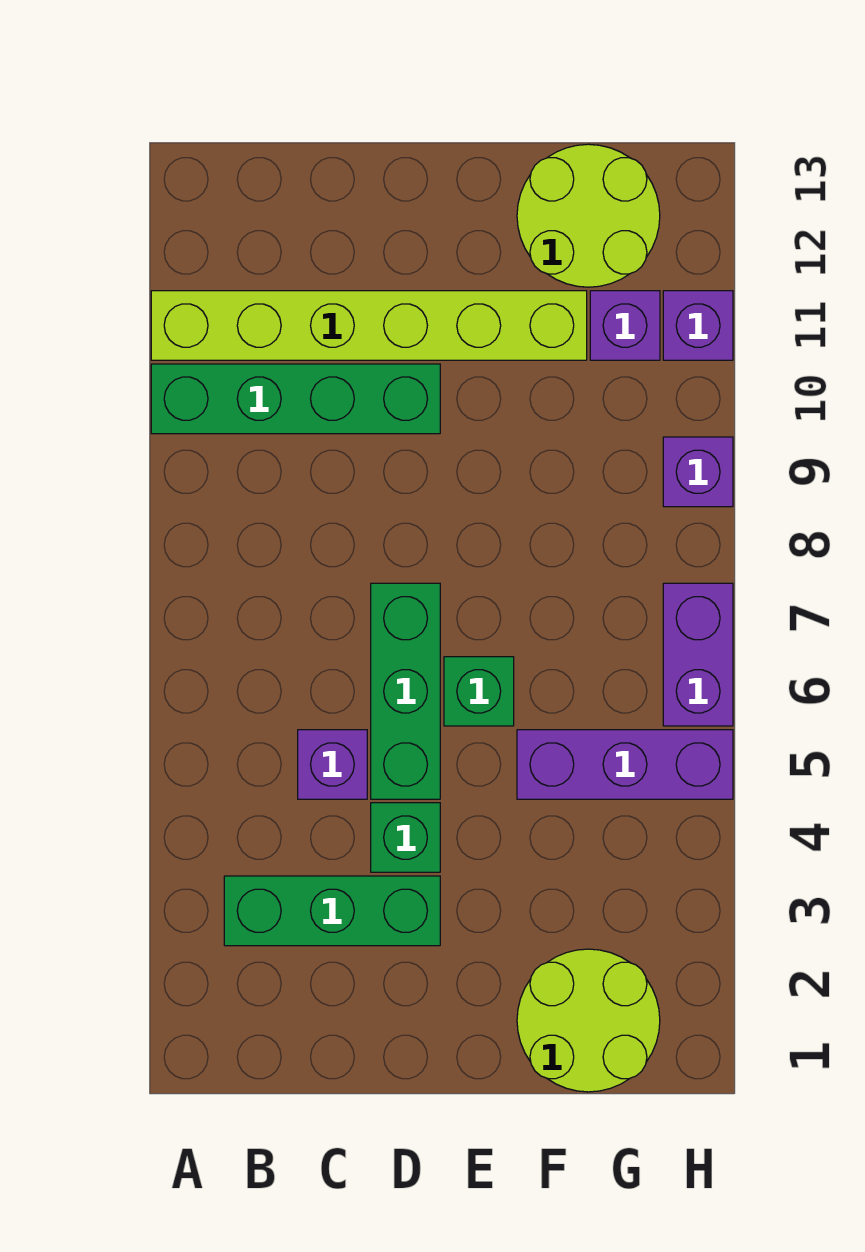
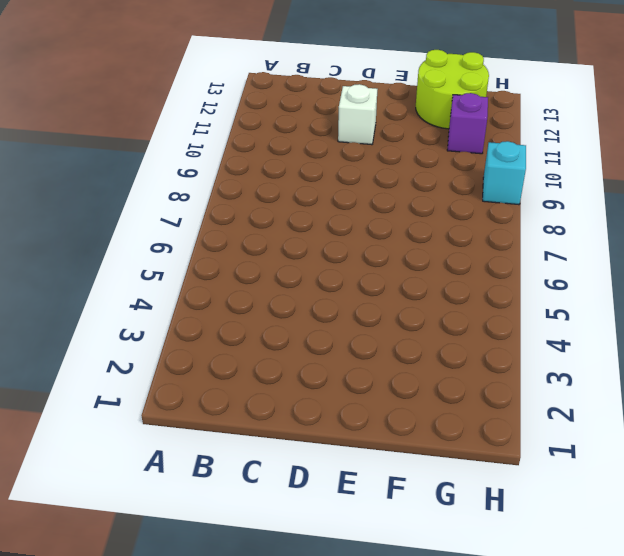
white brick D11 level 1 -> lime brick A11:F11 level 1
cyan brick H9 level 1 -> purple brick H9 level 1
none -> green brick A10:D10 level 1
none -> green brick B3:D3 level 1
none -> purple brick C5 level 1

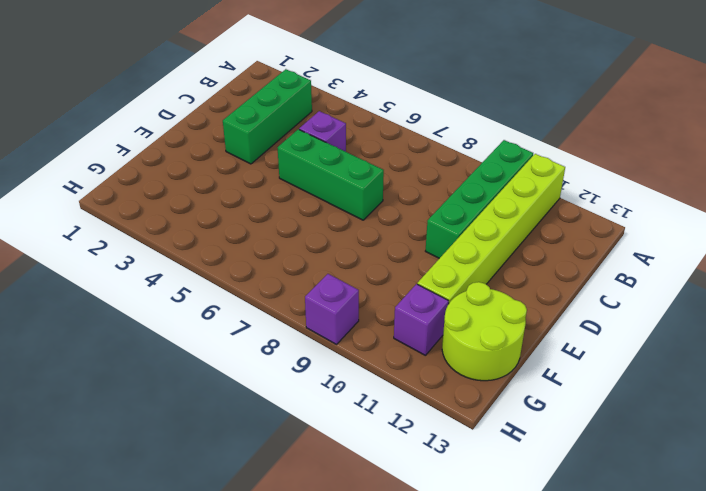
none -> green brick D4 level 1
none -> green brick E6 level 1
none -> lime round brick F1:G2 level 1

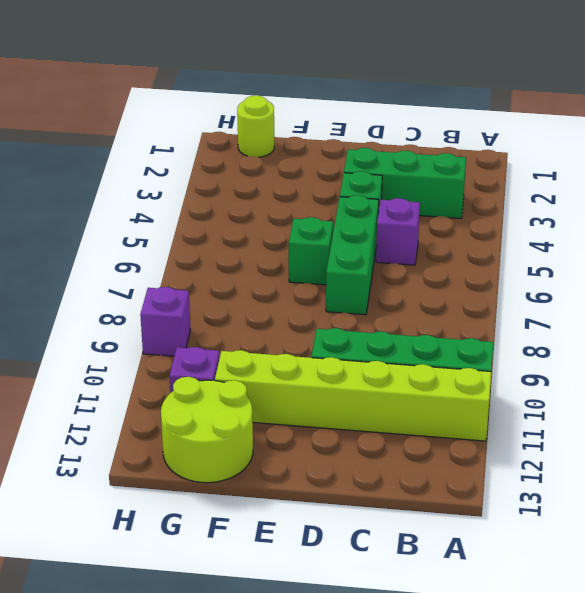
lime round brick G1 level 1 -> lime round brick F1:G2 level 1
none -> purple brick F5:H5 level 1
none -> purple brick H6:H7 level 1
none -> purple brick H11 level 1

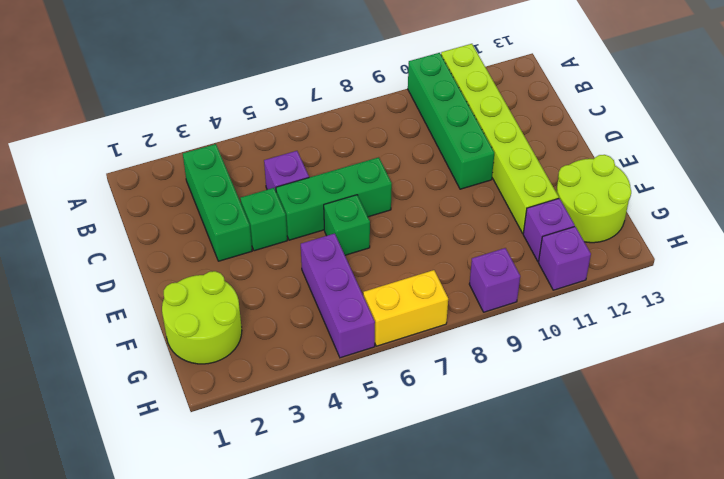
yellow brick H6:H7 level 1 -> purple brick H6:H7 level 1

